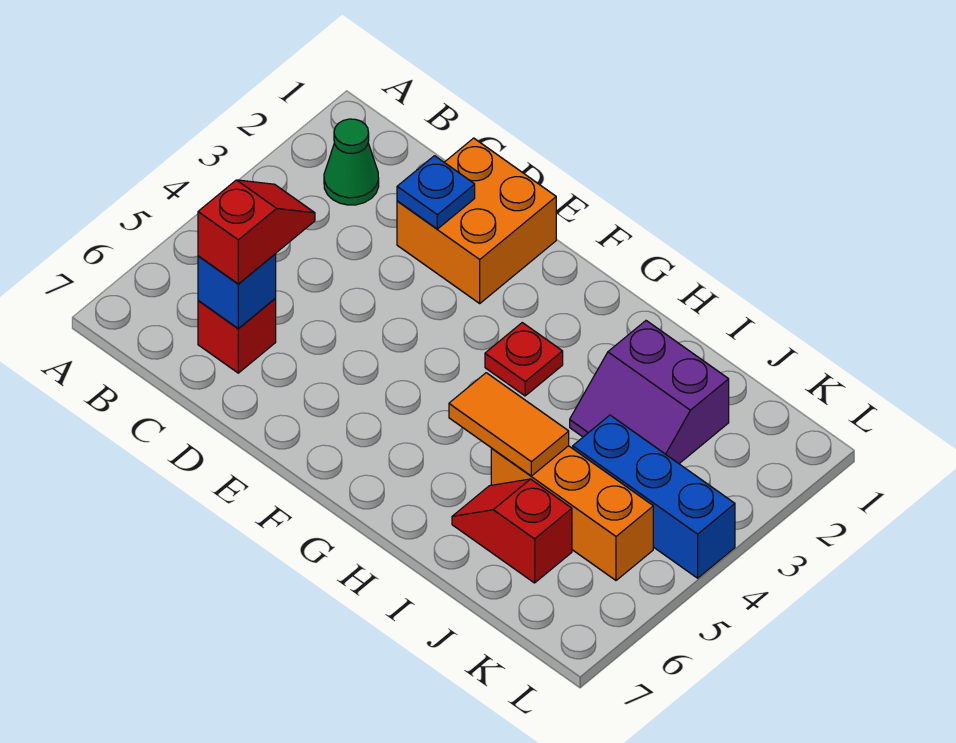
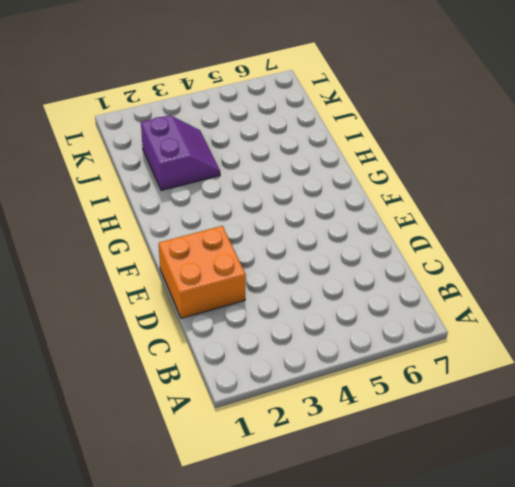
none -> green cone B2 level 1
none -> red brick C6 level 1
none -> red plate G3 level 1

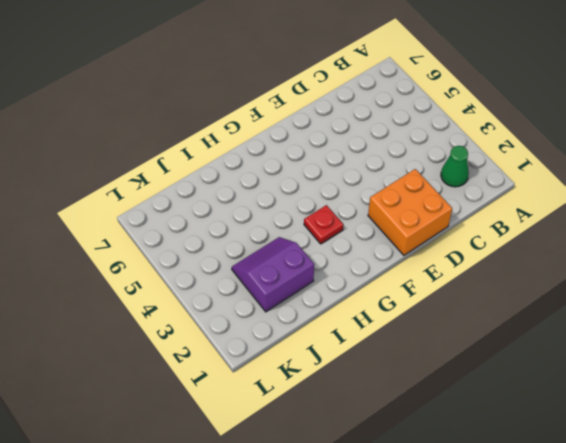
none -> red brick C6 level 1
none -> orange brick I5:K5 level 1
none -> red slope I6:J6 level 1 top J

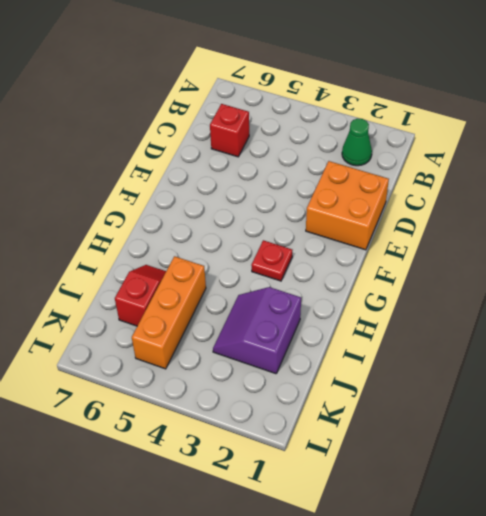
none -> blue brick J4:L4 level 1
none -> blue brick C6 level 2
none -> blue plate D2 level 2

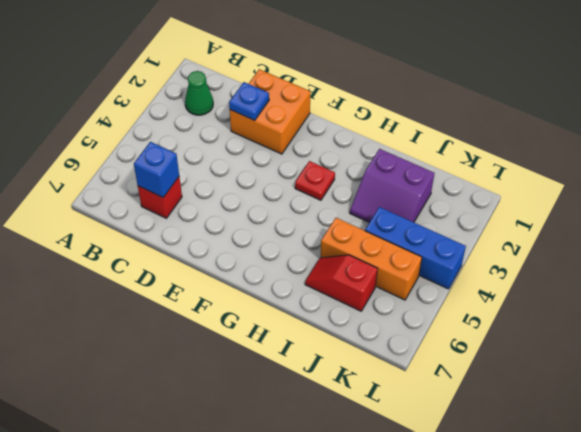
none -> orange tile H5:I5 level 2
none -> red slope C5:C6 level 3 top 6

